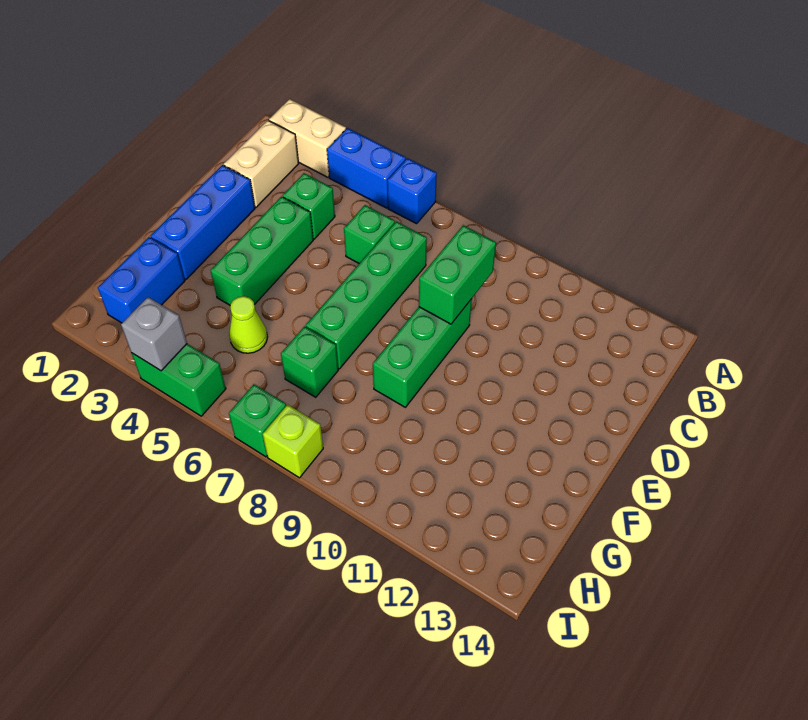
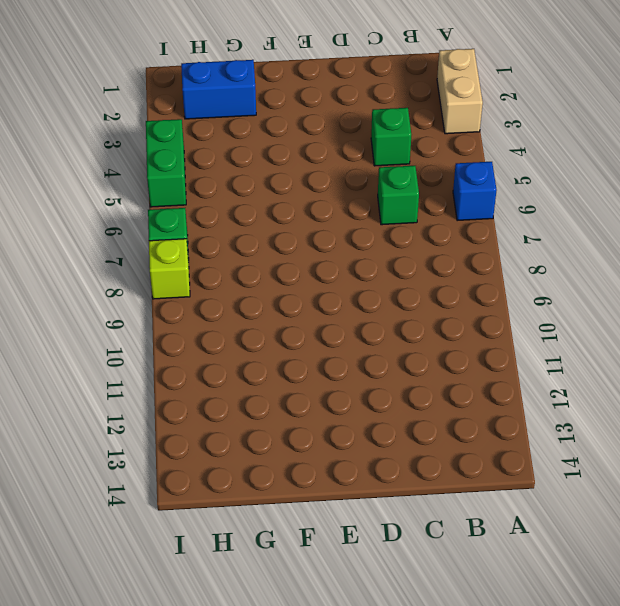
none -> blue brick A4:A5 level 1
none -> tan brick B2:C2 level 1
none -> green brick C7:F7 level 1

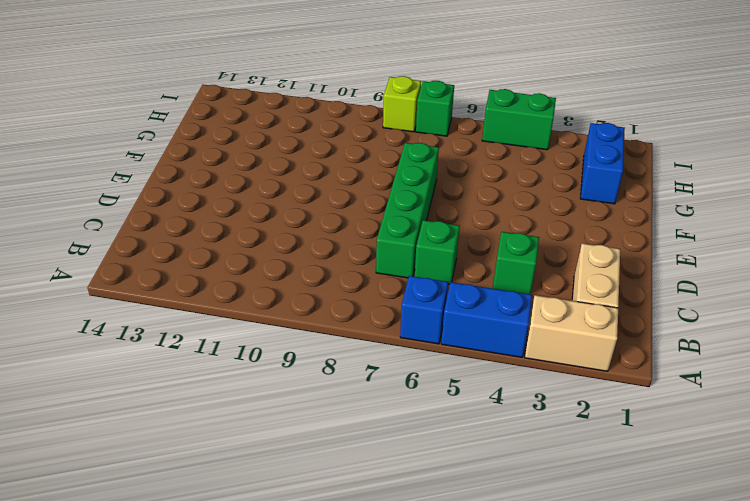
none -> blue brick D2:F2 level 1
none -> green brick D4:F4 level 1
none -> green brick D9:F9 level 1

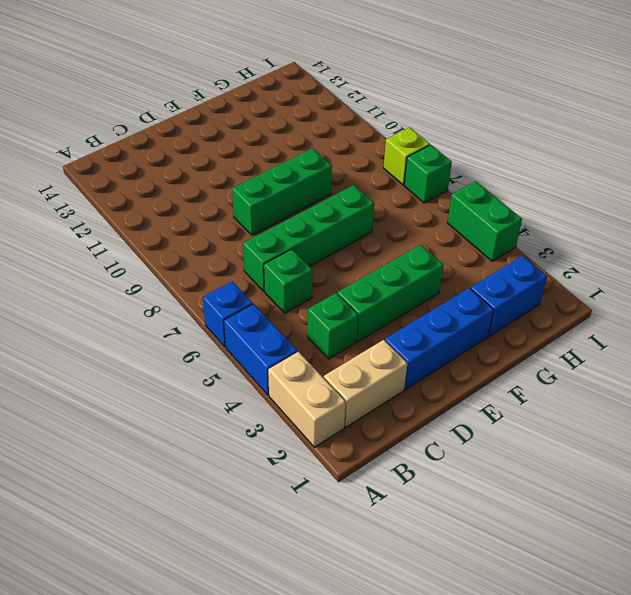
none -> lime cone G5 level 1
none -> green brick G7 level 1
none -> green brick C9:D9 level 2

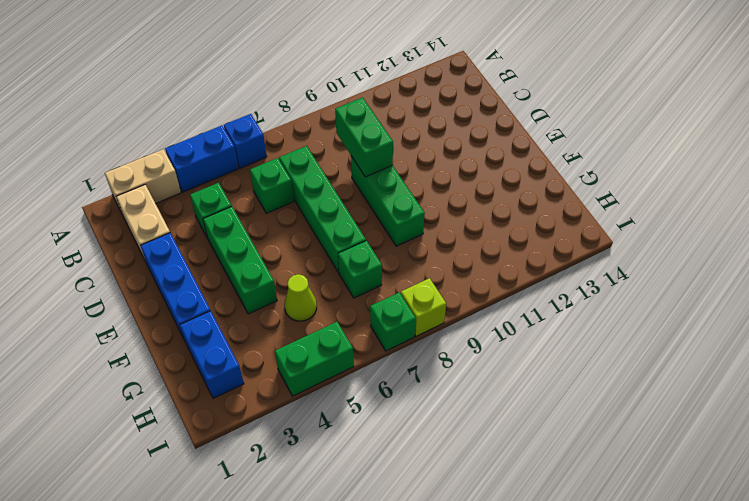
none -> grey brick I4 level 2

